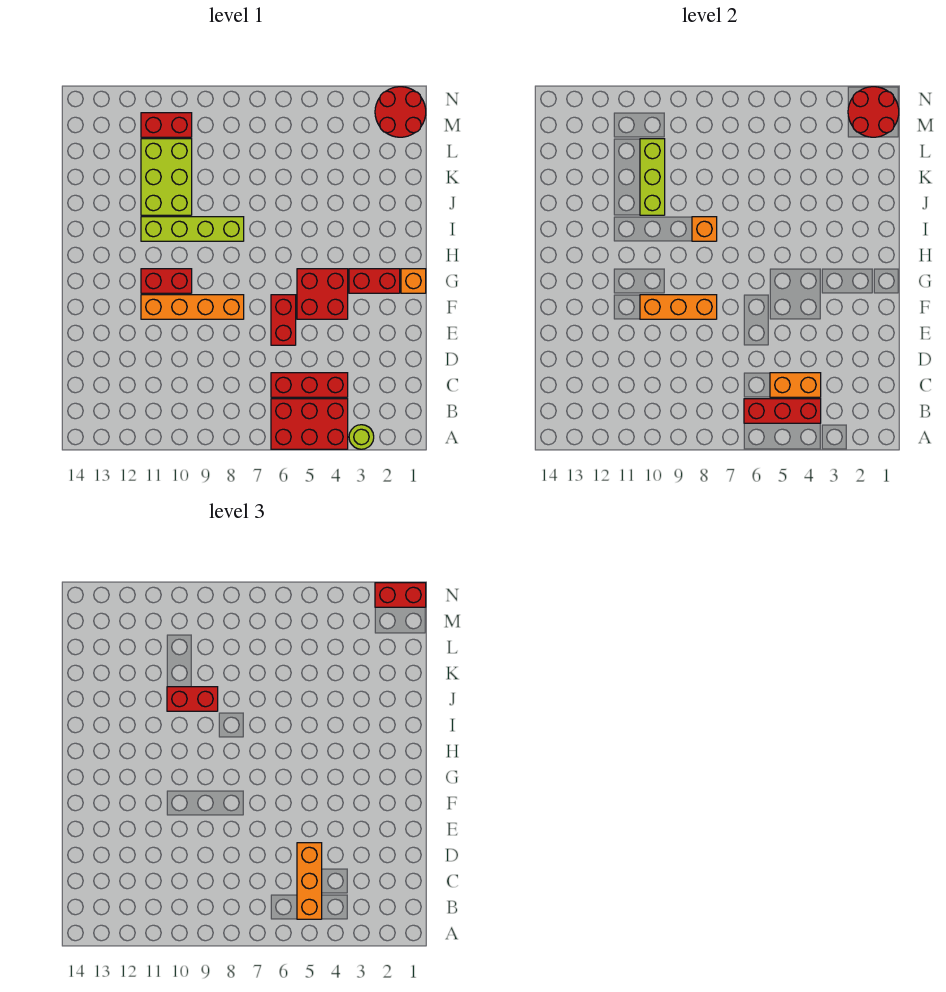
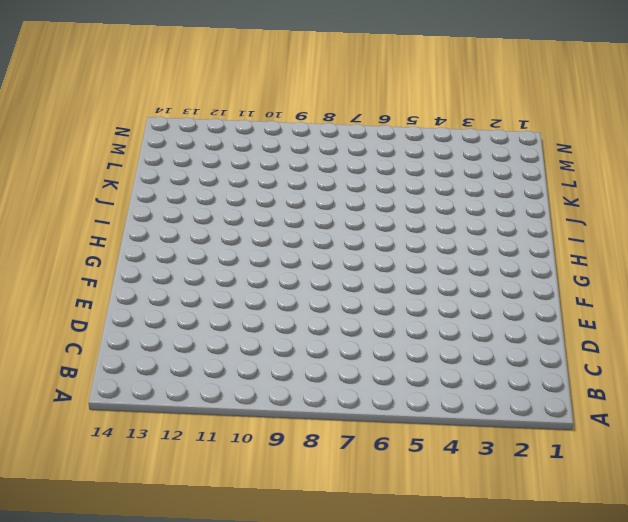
none -> lime round brick A3 level 1
none -> red brick A4:B6 level 1
none -> red brick C4:C6 level 1

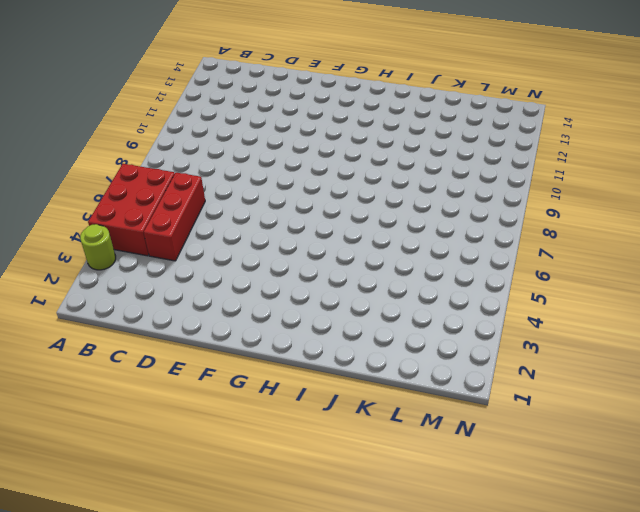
none -> red brick E6:F6 level 1
none -> red brick F4:G5 level 1
none -> orange brick F8:F11 level 1

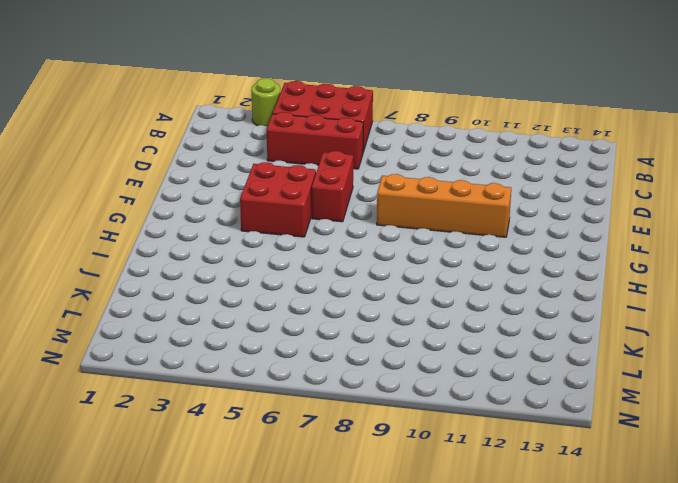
none -> orange brick G1 level 1
none -> red brick G2:G3 level 1
none -> red brick G10:G11 level 1

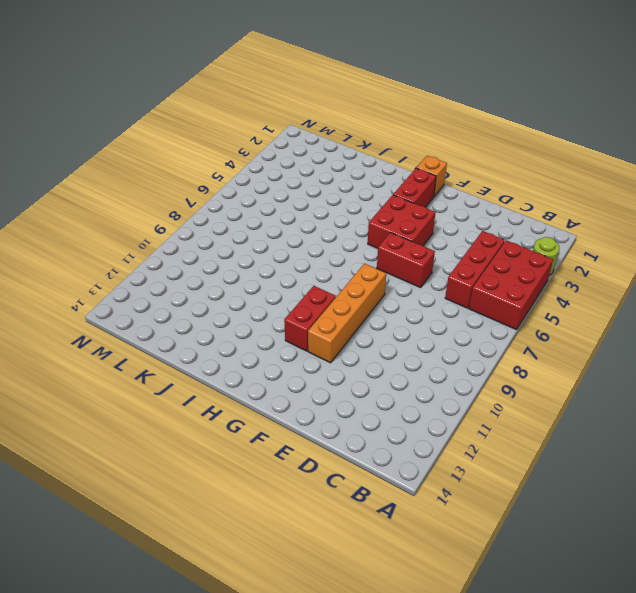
none -> lime brick I8:I11 level 1
none -> lime brick J10:L11 level 1
none -> red round brick M1:N2 level 1

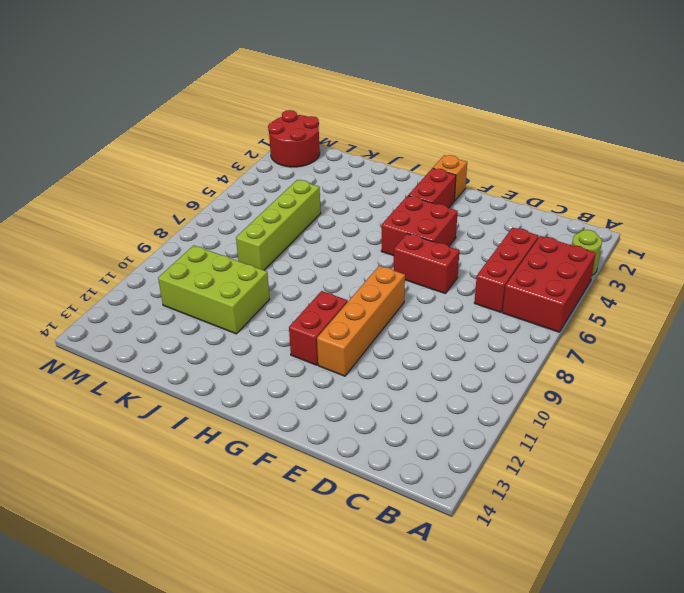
lime brick K5:K8 level 1 -> lime brick I8:I11 level 1
none -> red brick M10:M11 level 1
none -> red brick B4:B6 level 2
none -> orange brick C4:C5 level 2

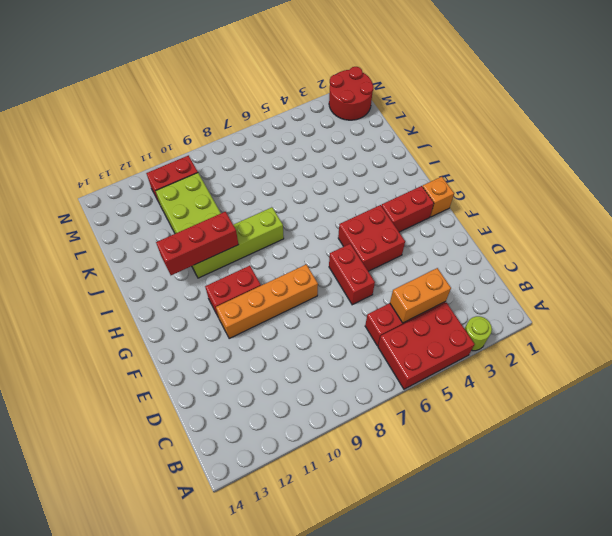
red brick I10:I12 level 2 -> red brick B4:B6 level 2
none -> orange brick F8:F10 level 2
none -> orange brick I8 level 2
none -> lime brick J10:L10 level 2

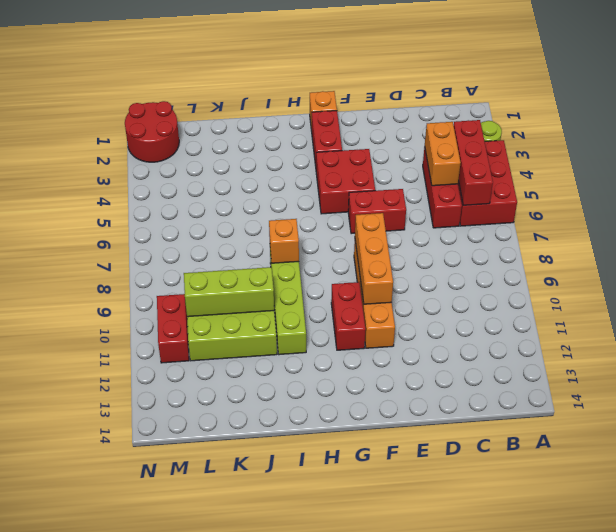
none -> red round brick M1:N2 level 2
none -> orange brick B5:D5 level 3
none -> red brick J9:J10 level 3

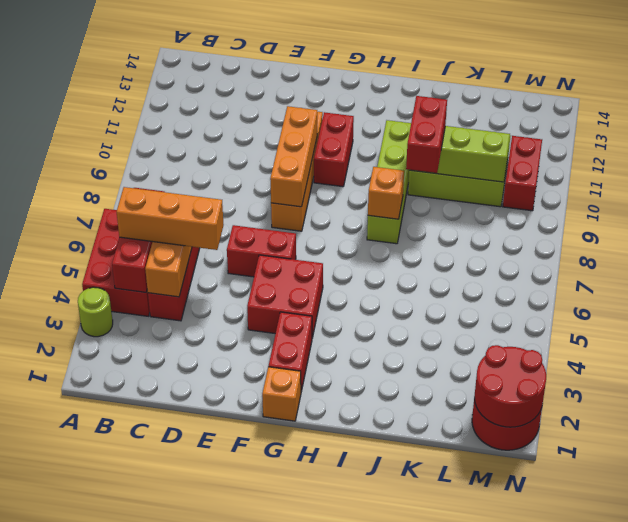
none -> red brick N1:N2 level 3

